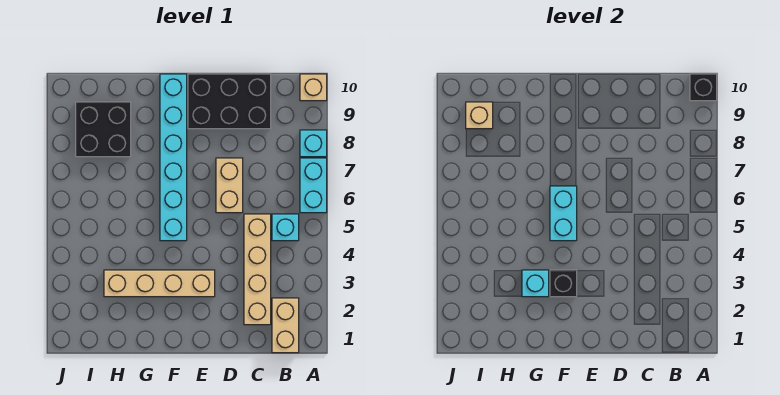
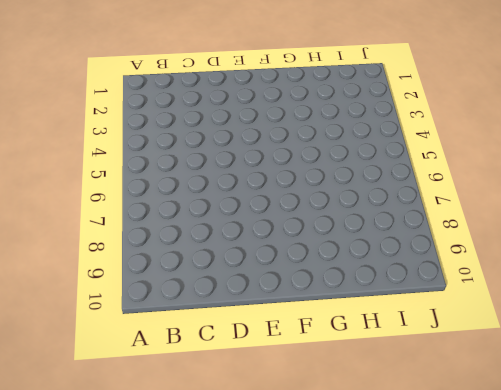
none -> cyan brick A6:A7 level 1
none -> cyan brick A8 level 1
none -> tan brick A10 level 1

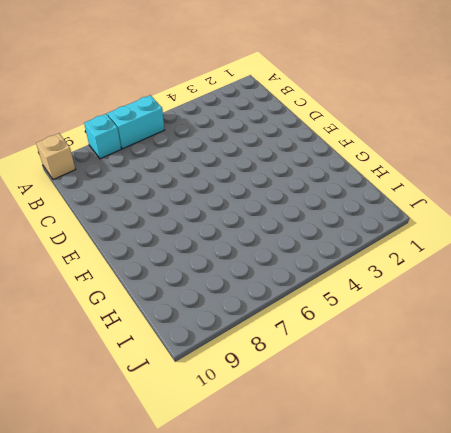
none -> tan brick B1:B2 level 1
none -> cyan brick B5 level 1
none -> tan brick C2:C5 level 1

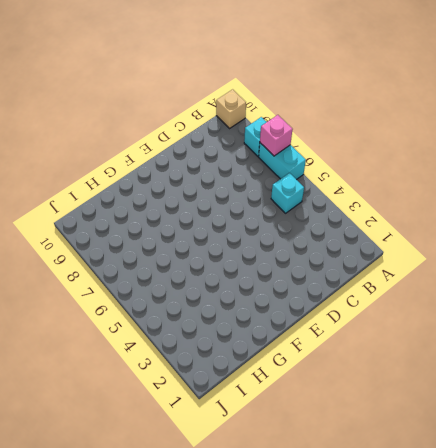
pink brick A7 level 2 -> none
none -> tan brick B1:B2 level 1
none -> tan brick C2:C5 level 1
none -> black brick C9:E10 level 1

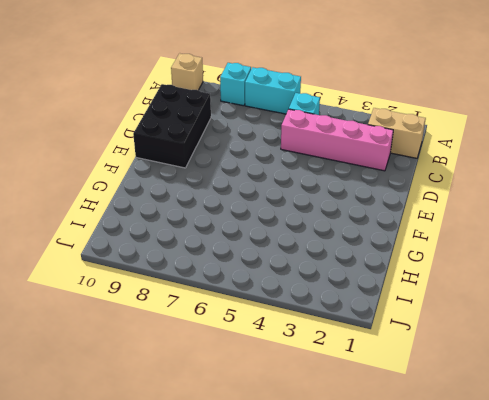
pink brick C2:C5 level 1 -> tan brick C2:C5 level 1
none -> tan brick D6:D7 level 1
none -> tan brick E3:H3 level 1
none -> cyan brick F5:F10 level 1

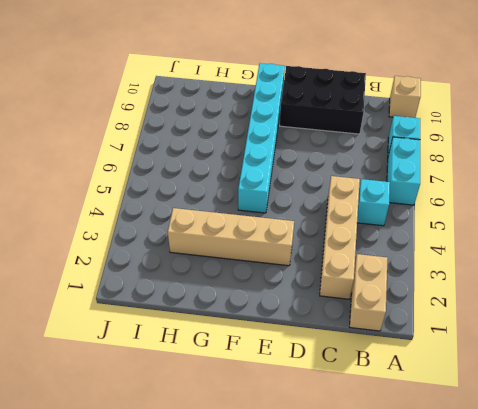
none -> tan brick D6:D7 level 1
none -> black brick H8:I9 level 1
none -> black brick A10 level 2

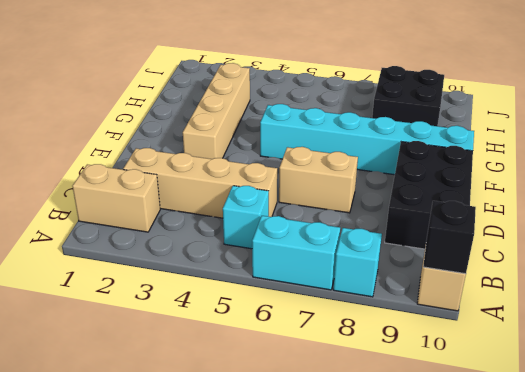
none -> black brick F3 level 2
none -> cyan brick F5:F6 level 2
none -> cyan brick G3 level 2

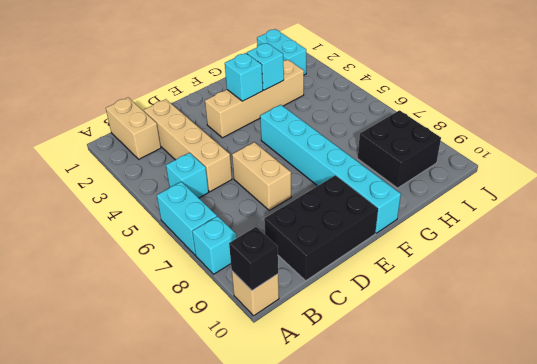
cyan brick F3 level 2 -> black brick F3 level 2
cyan brick I1:I2 level 1 -> cyan brick F5:F6 level 2
none -> tan brick I9 level 2

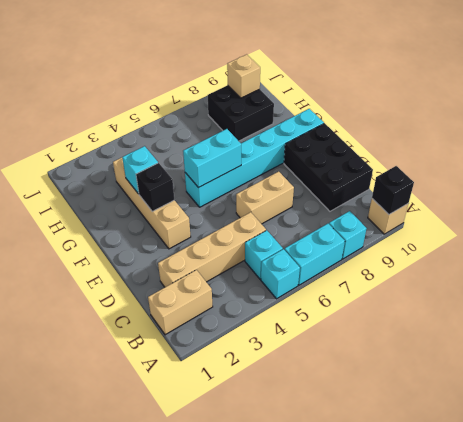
cyan brick A5 level 1 -> none

